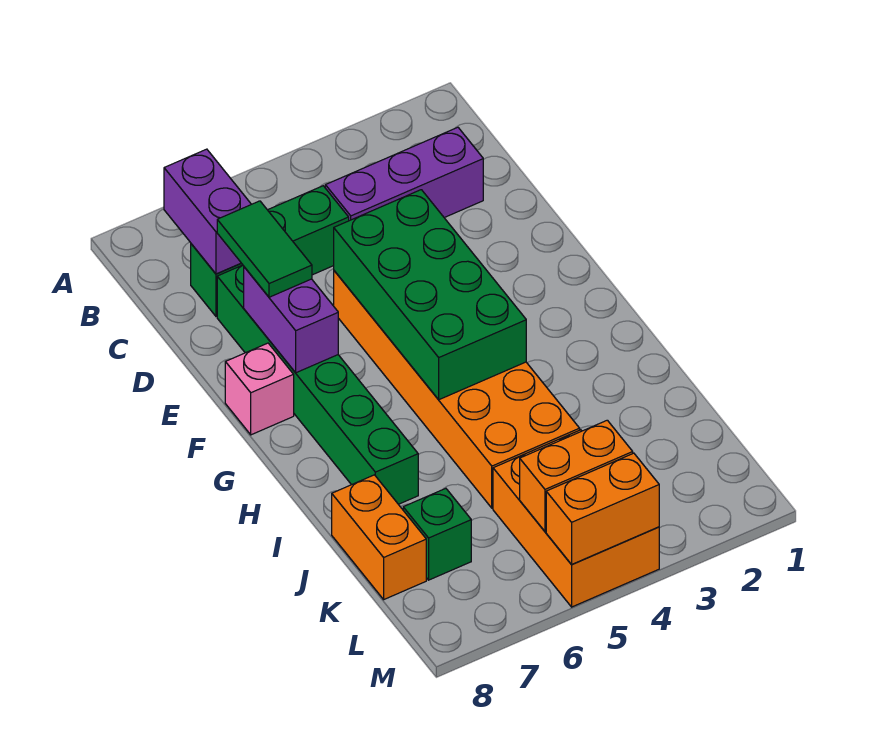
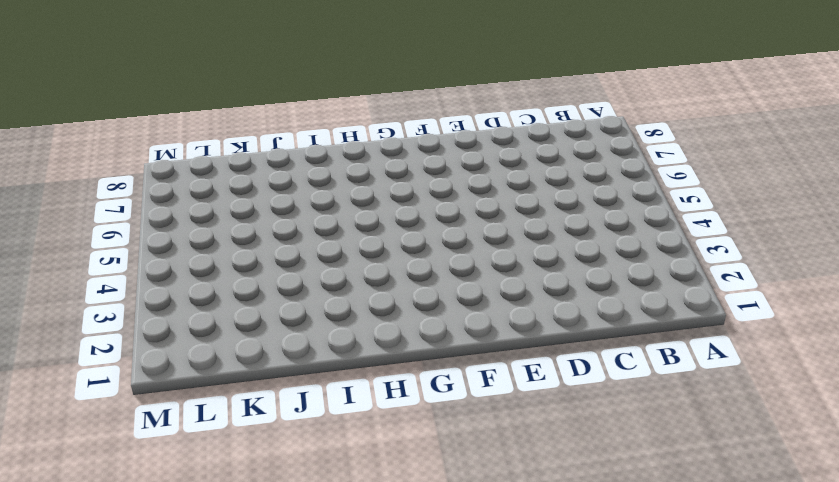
none -> purple brick C2:C4 level 1
none -> green brick C5:C7 level 1
none -> green brick D7:I7 level 1

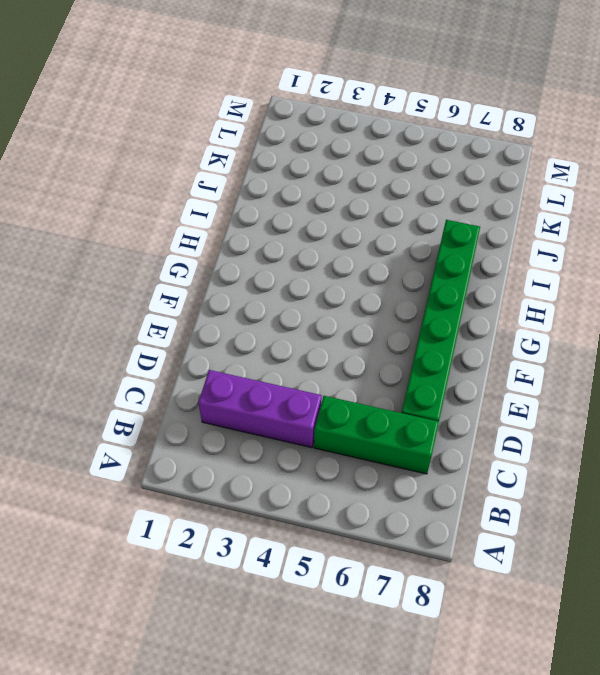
none -> orange brick E4:J5 level 1
none -> pink brick F8 level 1
none -> orange brick J8:K8 level 1

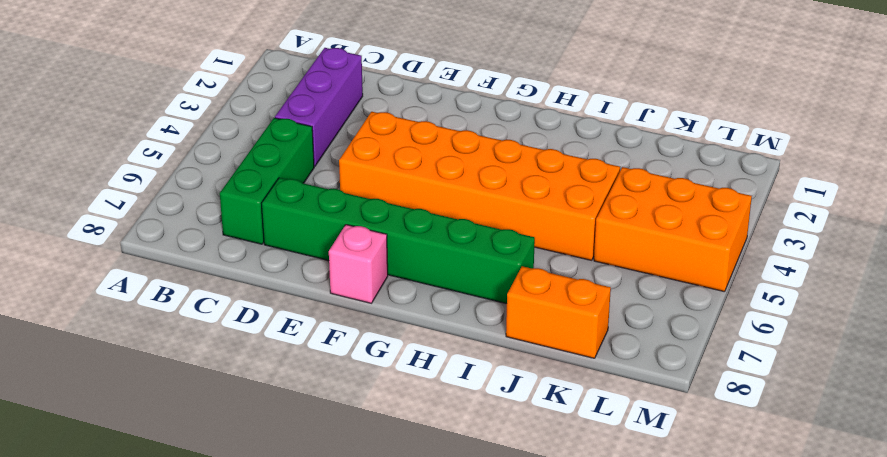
none -> green brick K7 level 1
none -> purple brick B7:C7 level 2
none -> green brick E4:H5 level 2

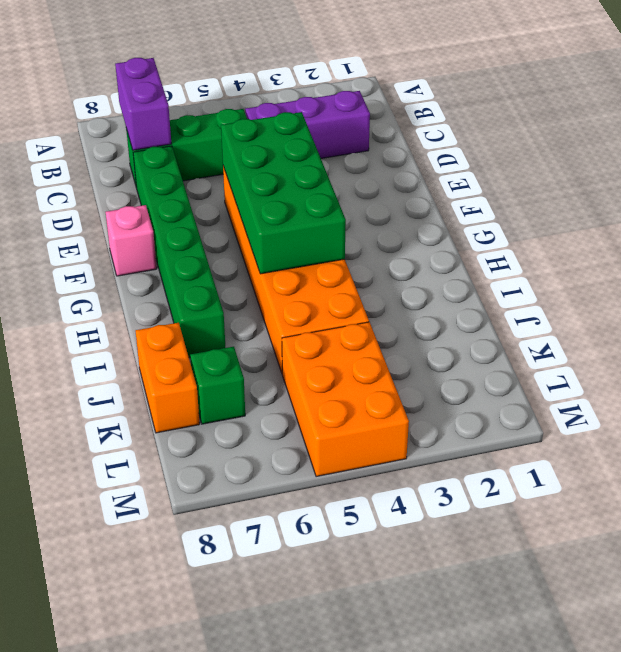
none -> purple brick E7:F7 level 2
none -> orange brick L4:L5 level 2
none -> orange brick M4:M5 level 2

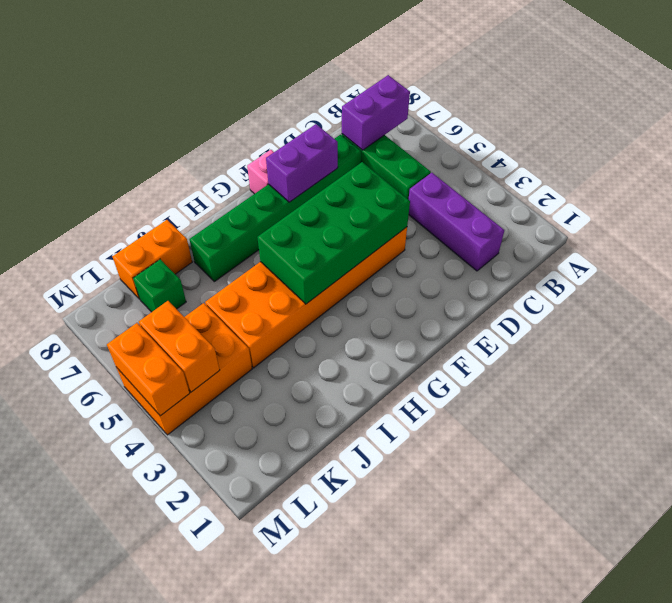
none -> green tile D7:E7 level 3

